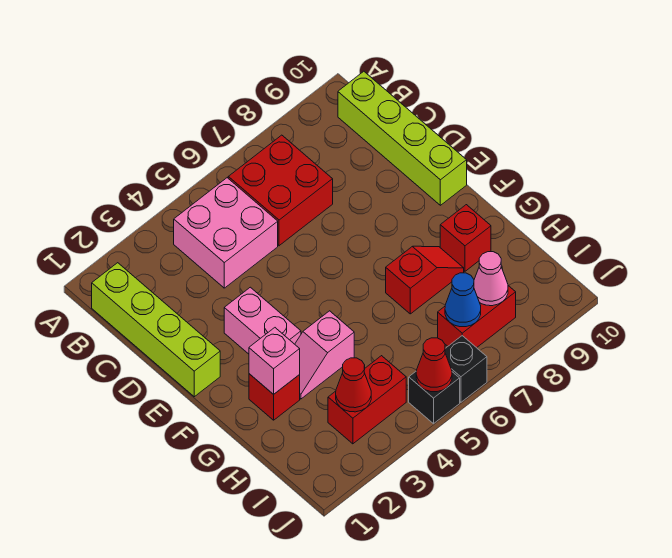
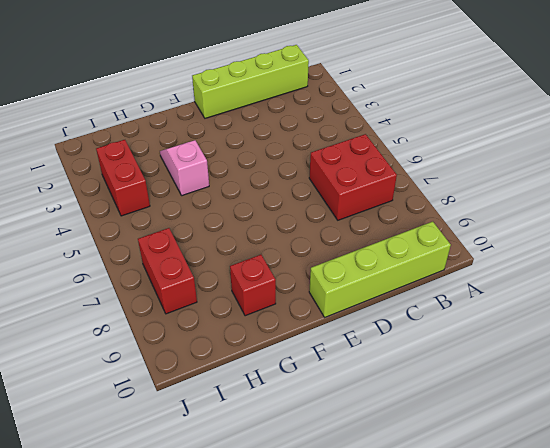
none -> pink brick B4:C5 level 1
none -> pink brick E3:F3 level 1
none -> red brick G2 level 1

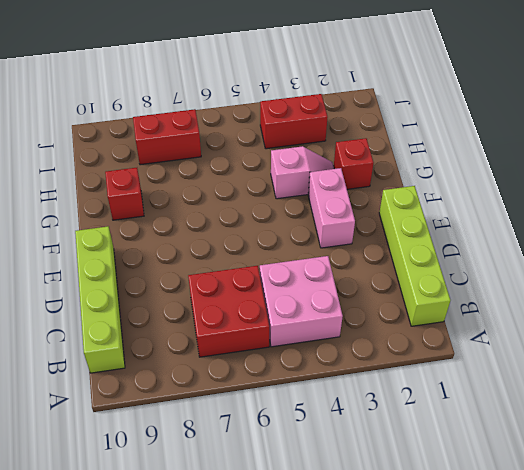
none -> red slope G7:G8 level 1 top 7
none -> black brick J5 level 1
none -> black brick J6 level 1

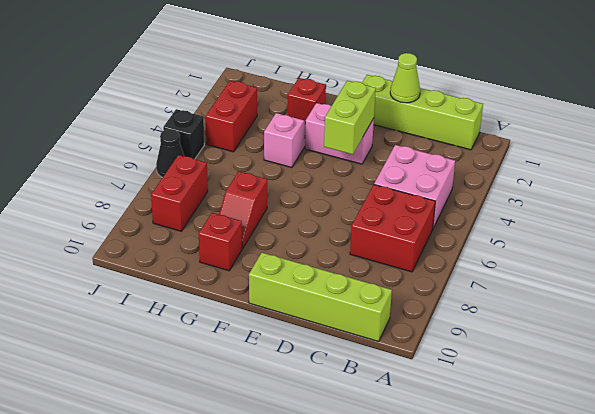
lime cone D1 level 2 -> none
lime brick E3:E4 level 2 -> none
black cone J6 level 1 -> black brick J6 level 1
none -> pink brick G2 level 2
none -> red cone I3 level 2
none -> blue cone I7 level 2

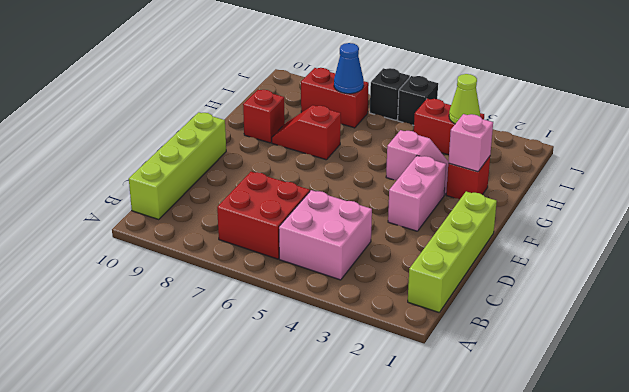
lime cone I3 level 2 -> red cone I3 level 2
none -> pink cone I8 level 2
none -> red cone J5 level 2

